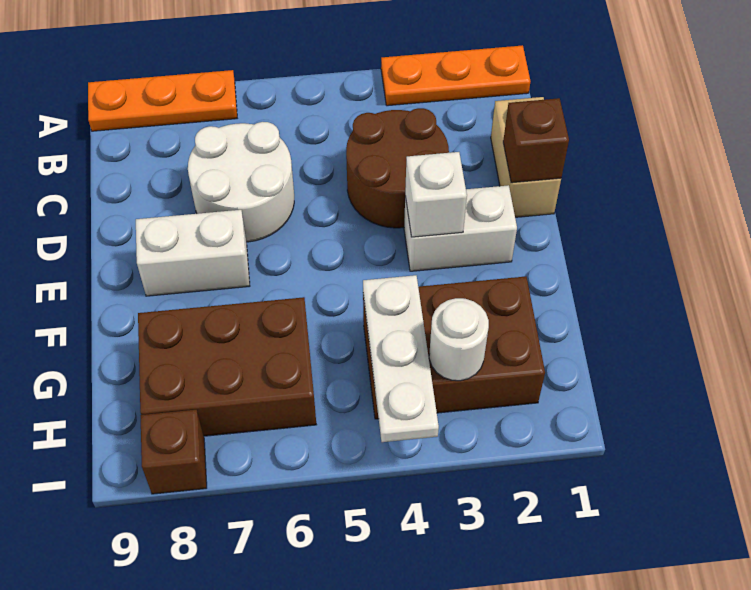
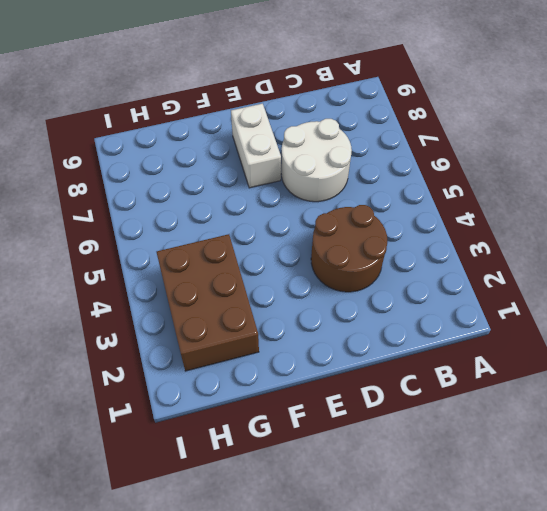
none -> orange plate A1:A3 level 1
none -> orange plate A7:A9 level 1
none -> tan brick C1:D1 level 1

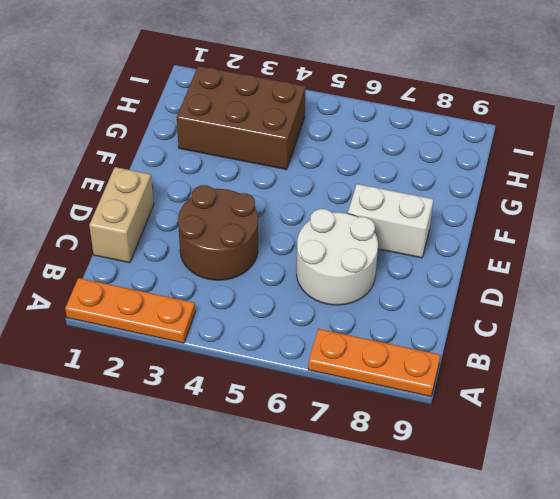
none -> white brick E2:E3 level 1
none -> brown brick G6:H8 level 1
none -> brown brick I8 level 1

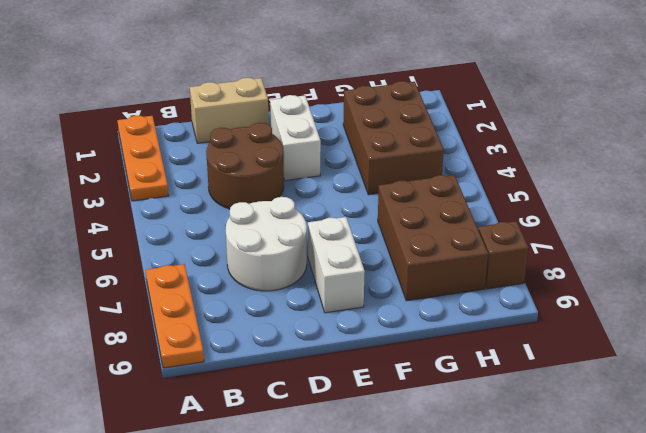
none -> brown brick D1 level 2
none -> white brick E3 level 2
none -> white plate G4:I4 level 2

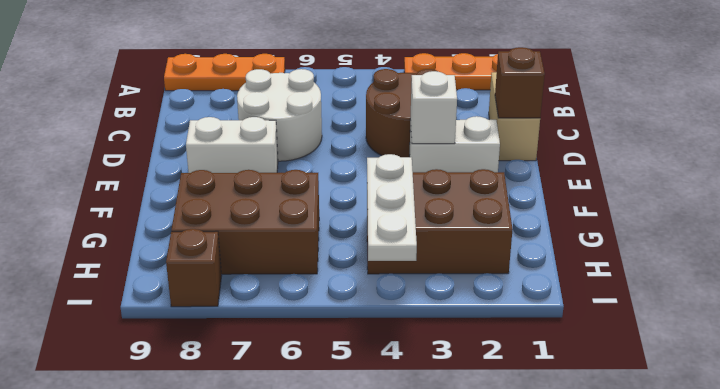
none -> white round brick H3 level 2

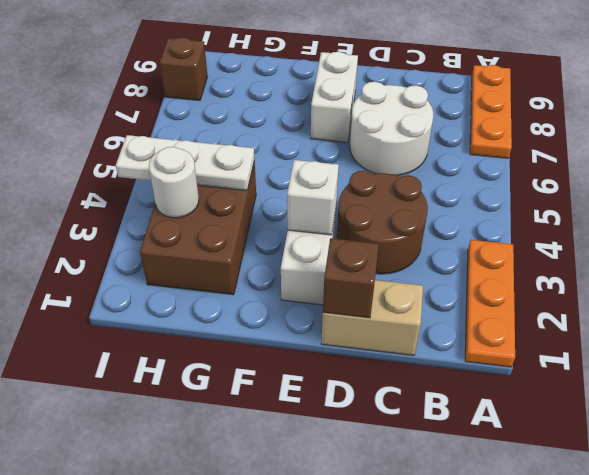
none -> brown brick G6:H8 level 1

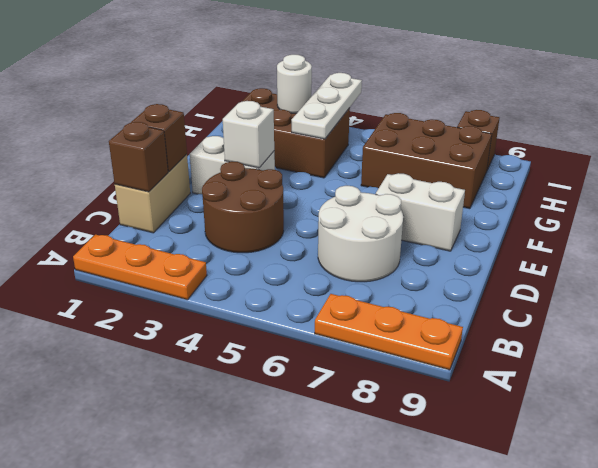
brown brick C1 level 2 -> none

